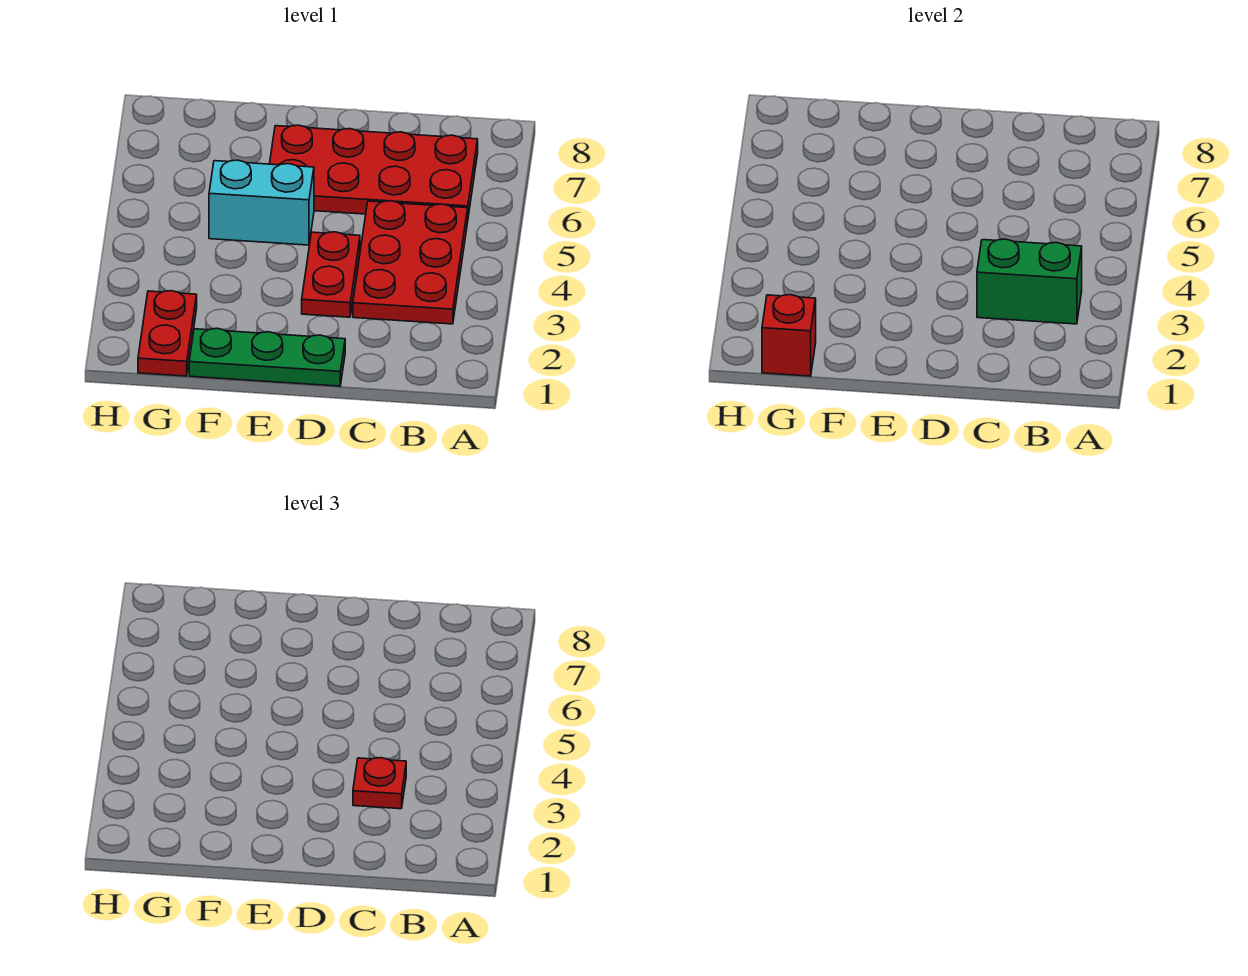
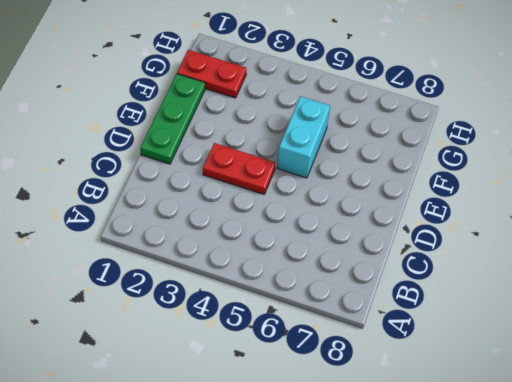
none -> red plate B3:C5 level 1
none -> red plate B6:E7 level 1

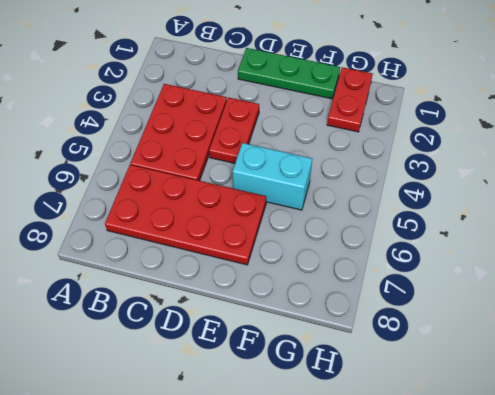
none -> green brick B3:C3 level 2
none -> red brick G1 level 2

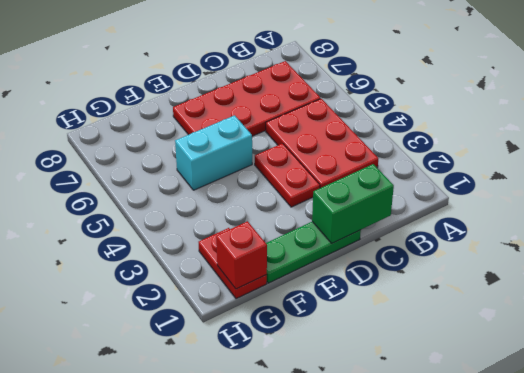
green brick C1:D1 level 2 -> green brick B3:C3 level 2
none -> red plate C3 level 3

